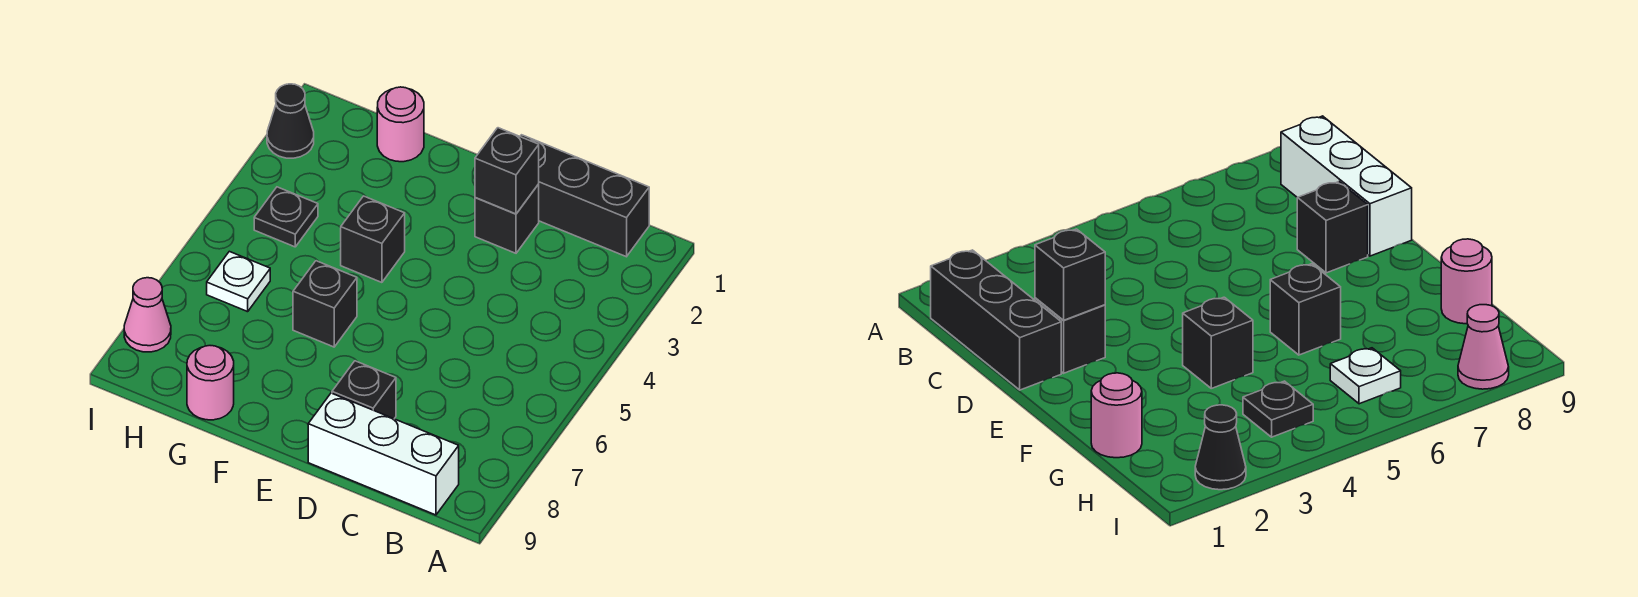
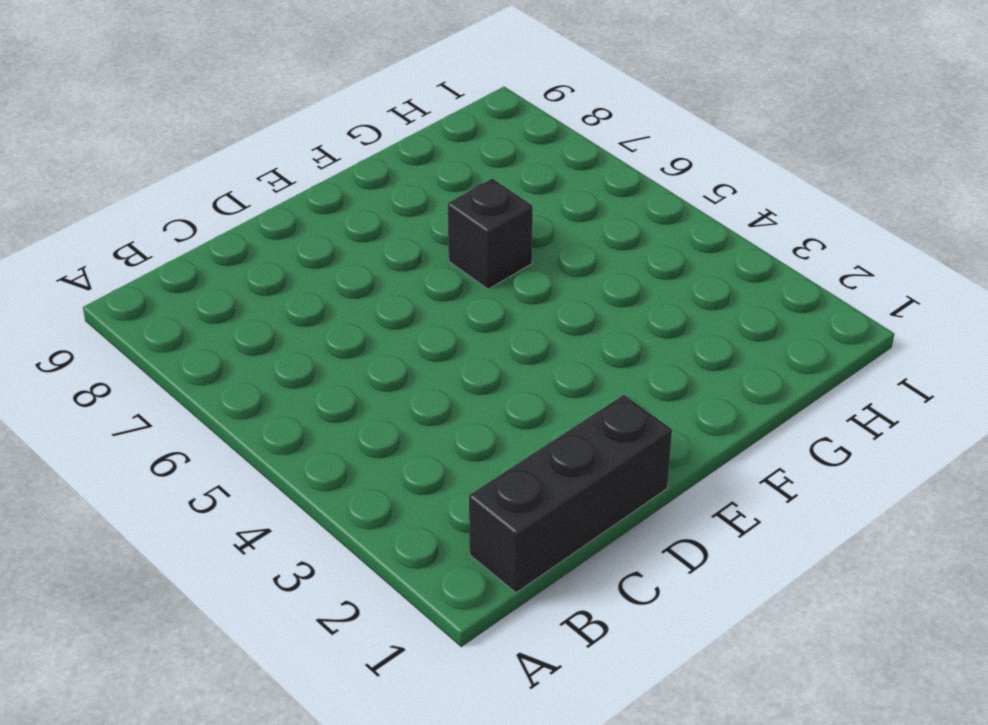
none -> white brick B9:D9 level 1
none -> black brick D2 level 1
none -> black brick D8 level 1

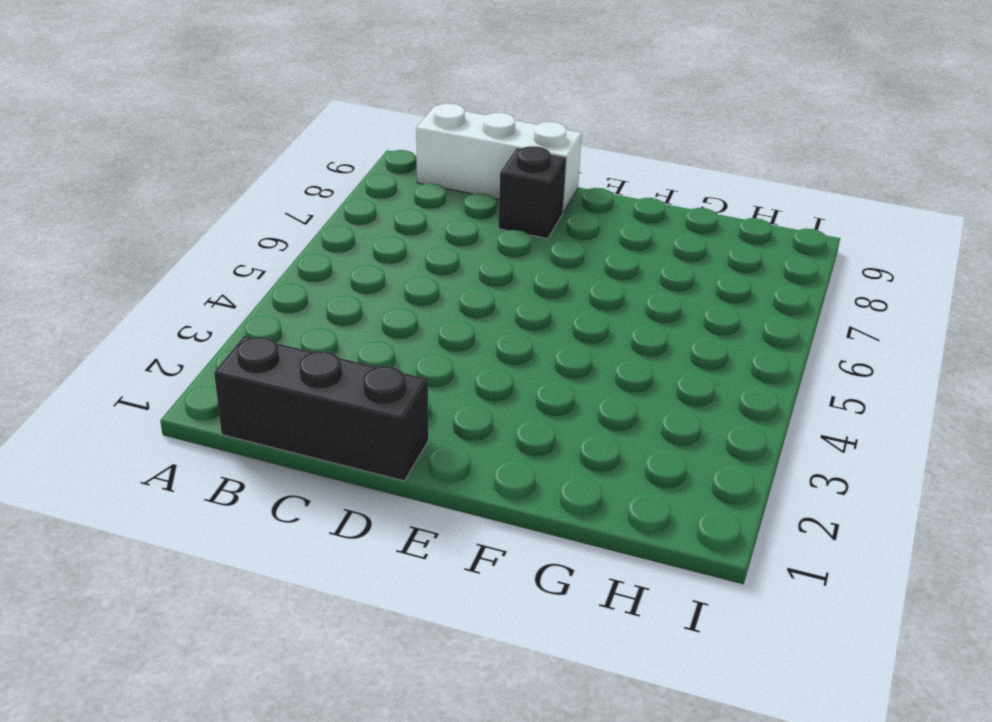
none -> black brick D2 level 1
none -> black brick F4 level 1
none -> black brick F6 level 1

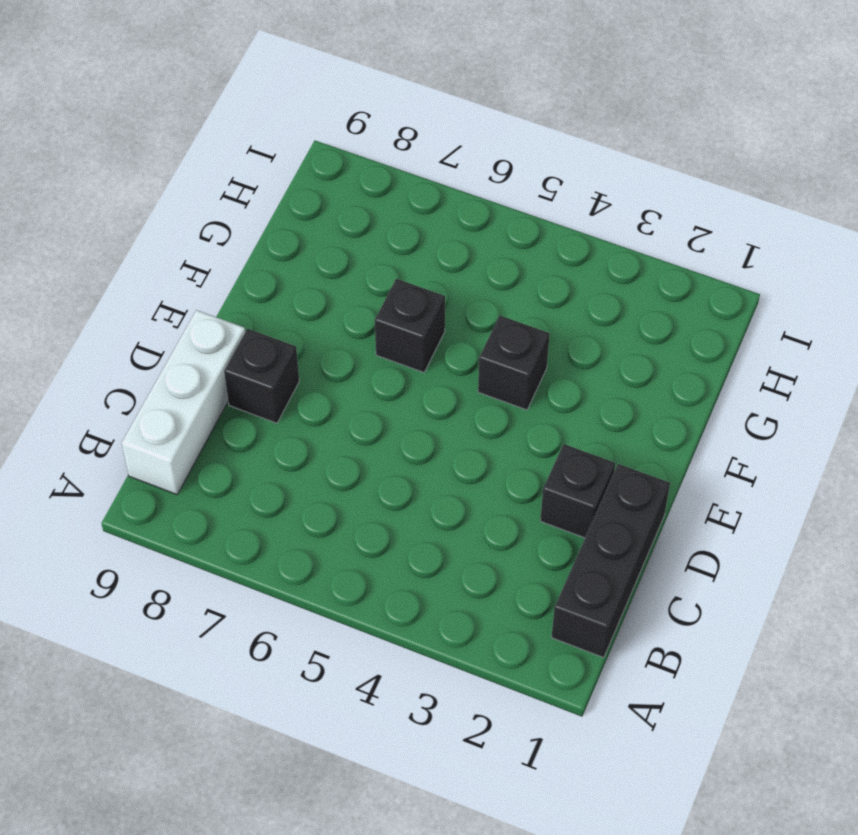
none -> pink round brick G1 level 1
none -> pink round brick G9 level 1
none -> black plate H4 level 1

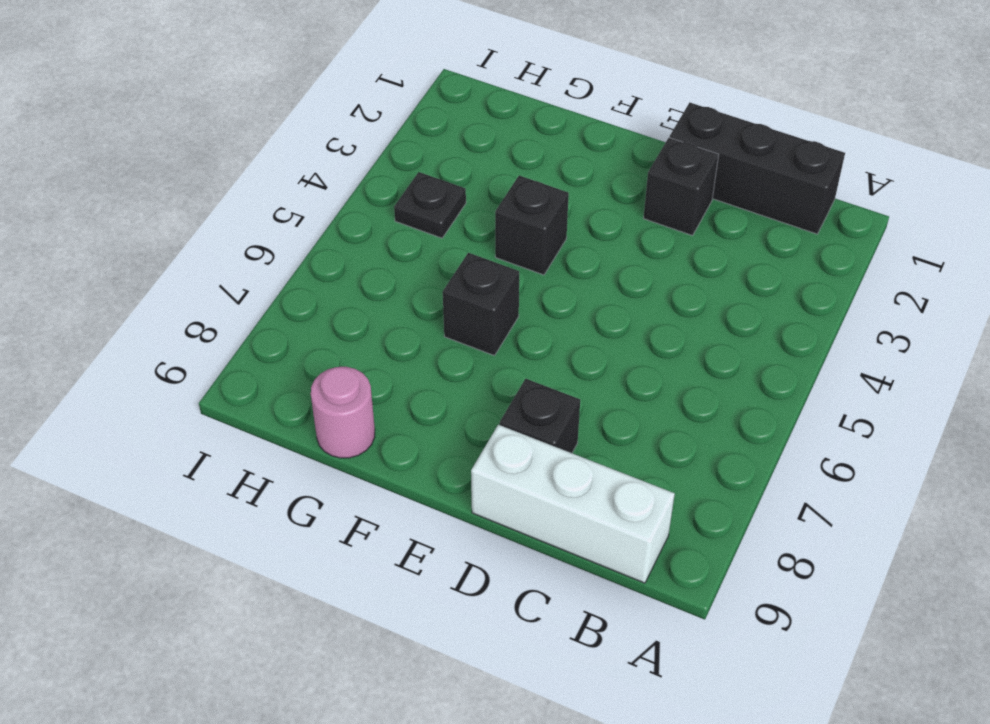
none -> pink round brick G1 level 1
none -> white plate H6 level 1
none -> black cone I2 level 1

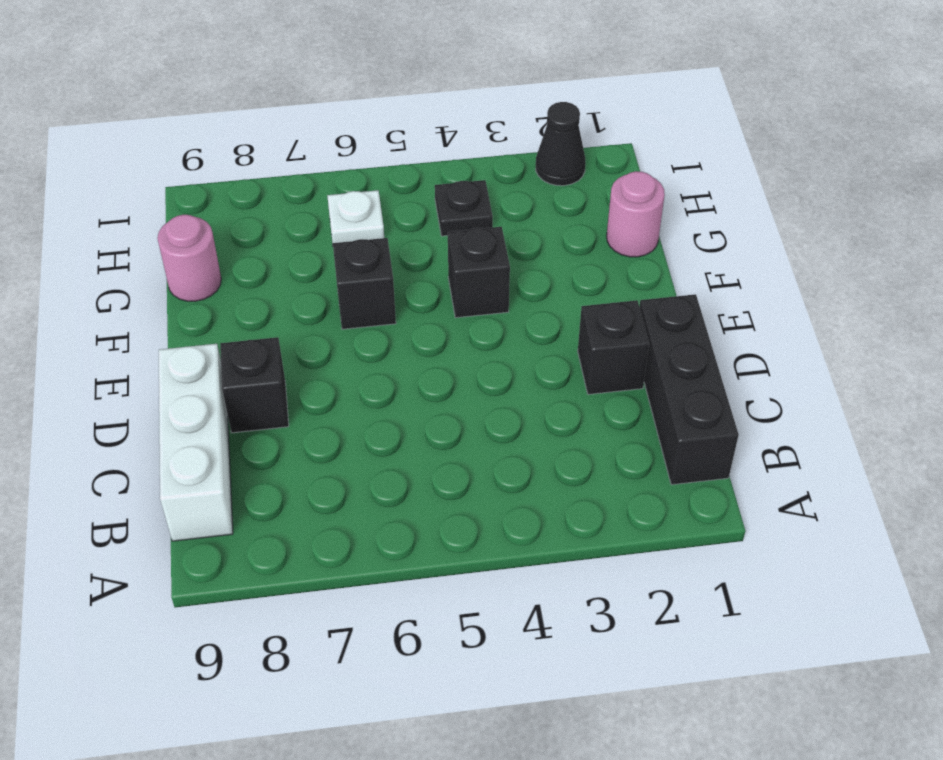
none -> pink cone I8 level 1
none -> black brick D2 level 2

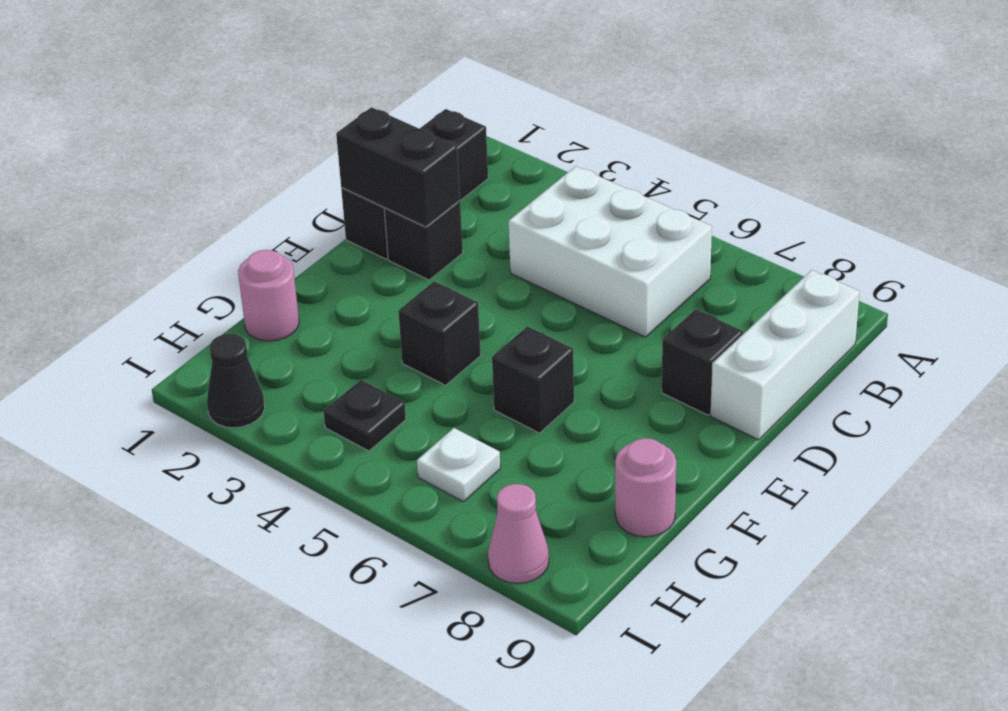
white brick B4:C6 level 1 -> none
black brick D1:D2 level 2 -> black brick D2 level 2

